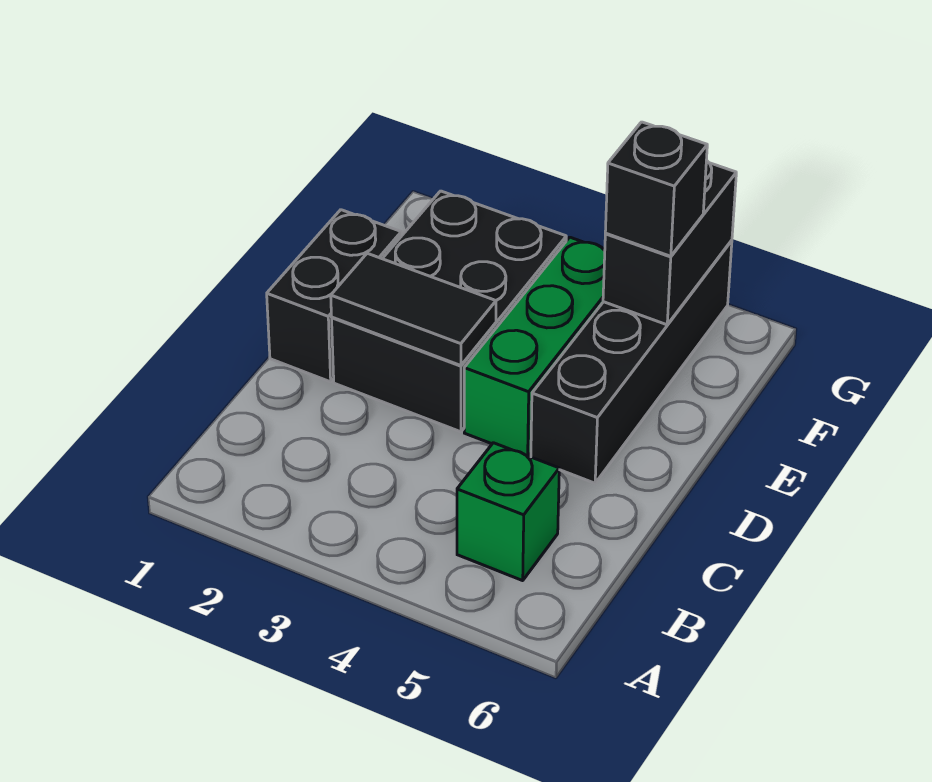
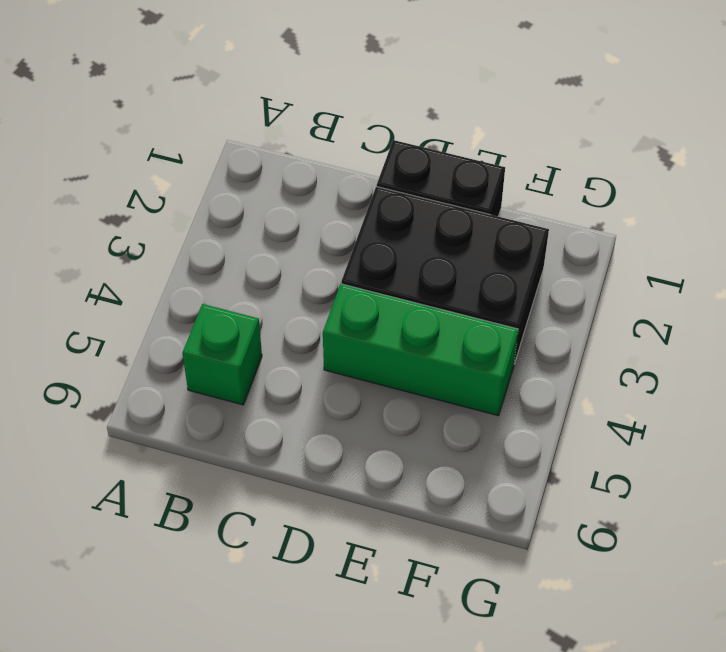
none -> black brick D5:G5 level 1
none -> black tile D2:D3 level 2

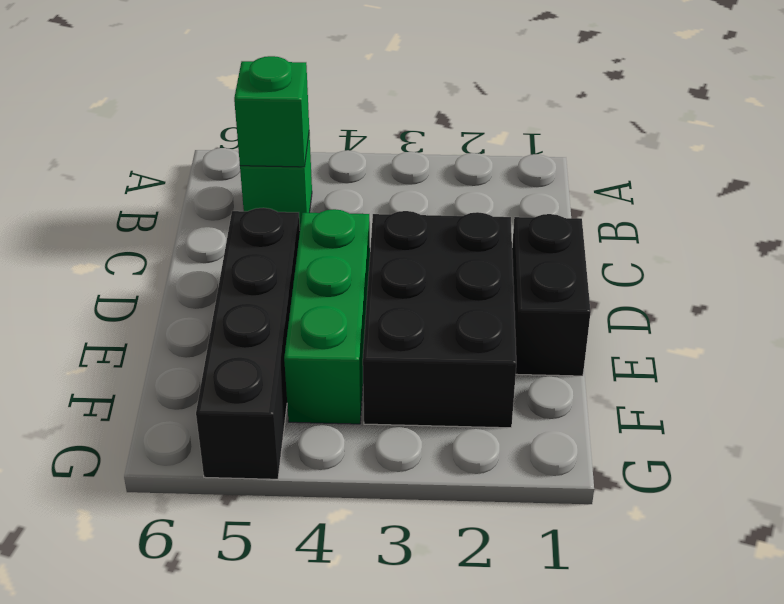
green brick B5 level 2 -> none
none -> black tile D2:D3 level 2
none -> black brick F5:G5 level 2

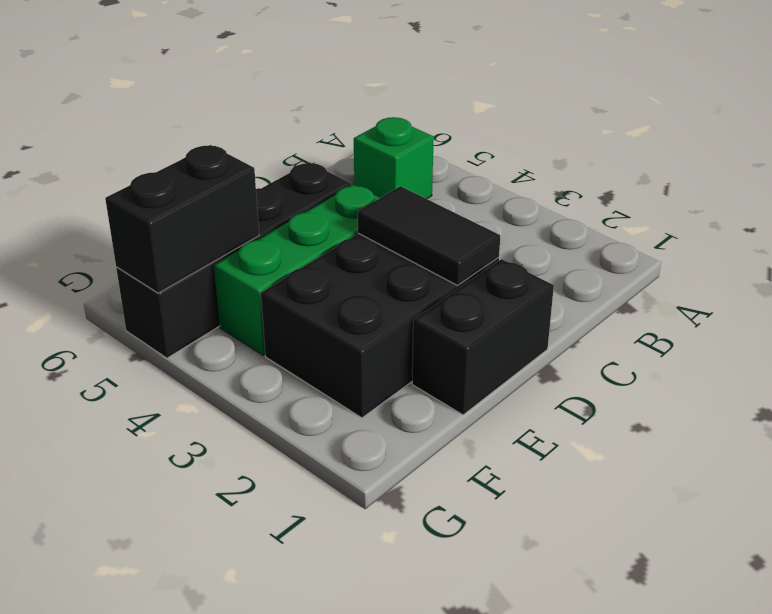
none -> black brick F5 level 3

